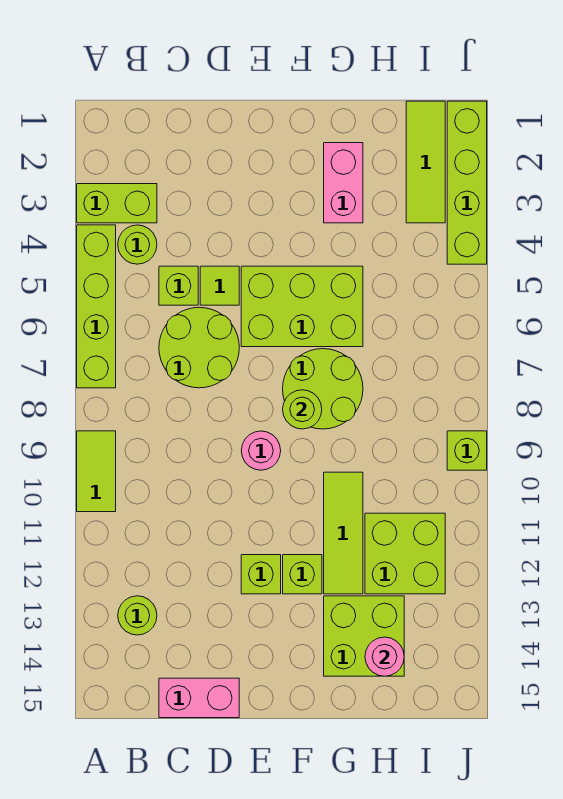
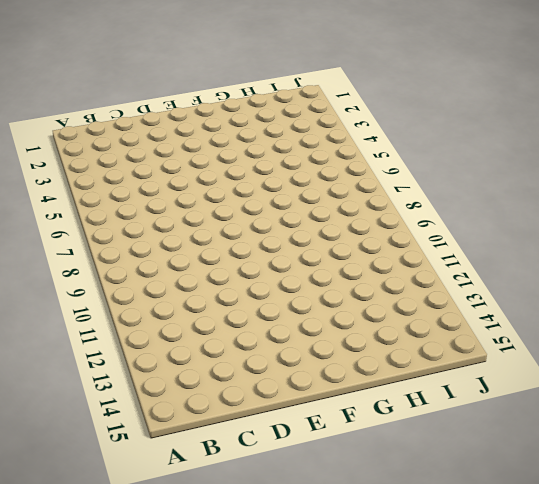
none -> lime brick A3:B3 level 1
none -> lime brick A4:A7 level 1
none -> lime tile A9:A10 level 1

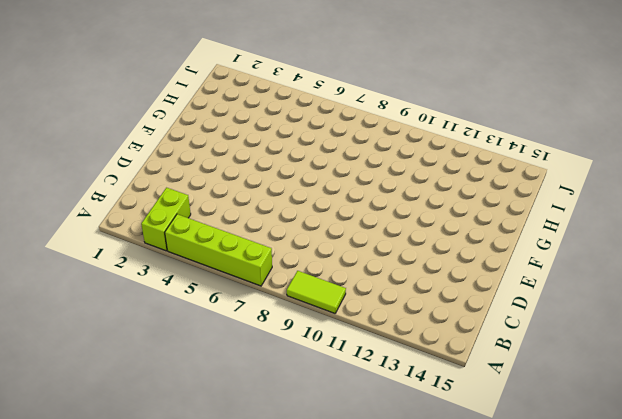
none -> lime round brick B4 level 1
none -> lime round brick B13 level 1
none -> lime brick C5 level 1

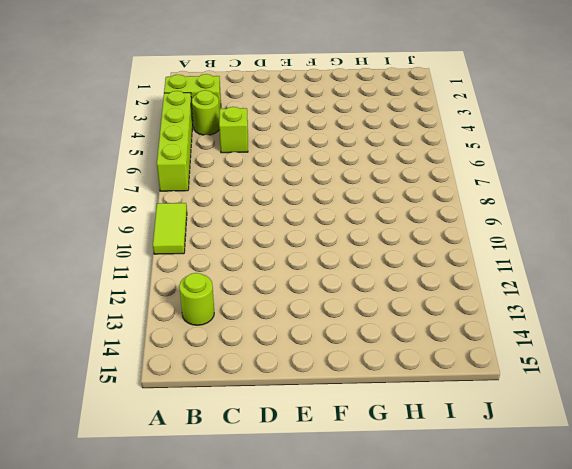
none -> lime round brick C6:D7 level 1
none -> pink brick C15:D15 level 1
none -> lime tile D5 level 1

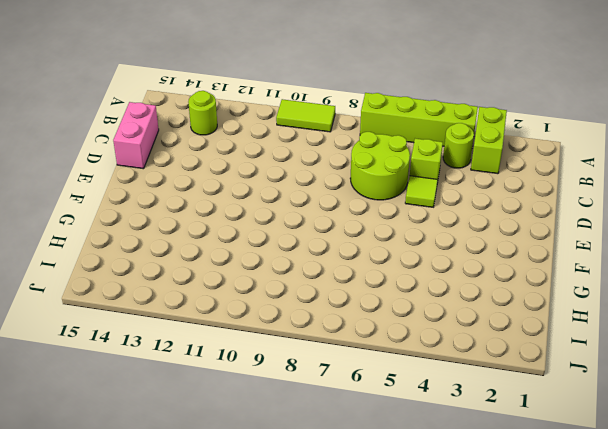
none -> lime brick E5:G6 level 1
none -> pink round brick E9 level 1
none -> lime brick E12 level 1

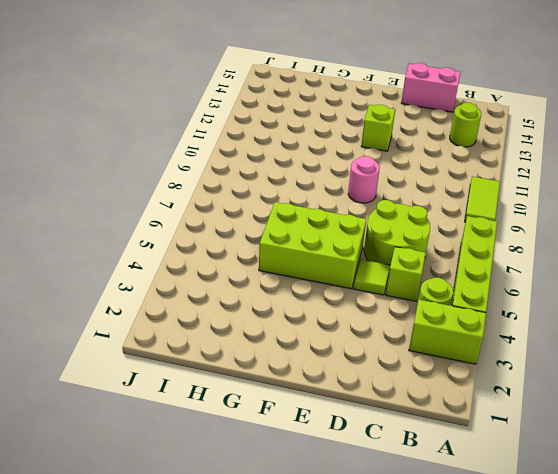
none -> lime round brick F7:G8 level 1
none -> lime brick F12 level 1
none -> pink brick G2:G3 level 1

